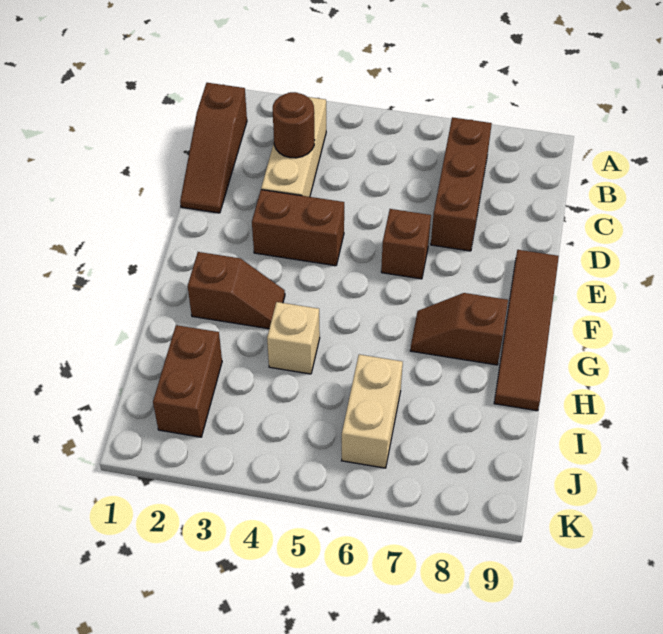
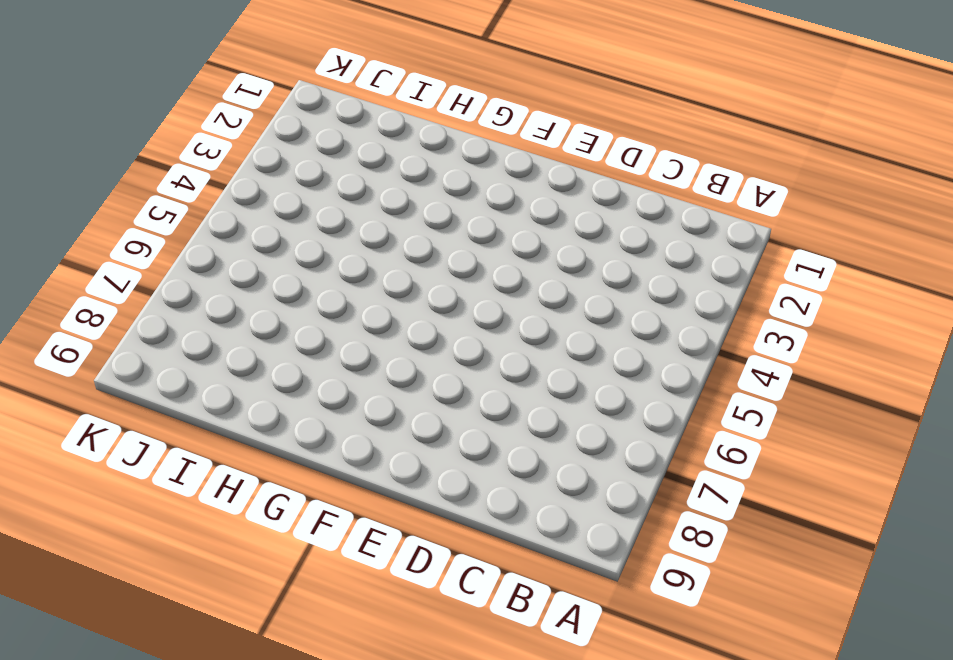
none -> brown slope B1:D1 level 1 top B
none -> tan brick B3:D3 level 1
none -> brown brick B7:D7 level 1

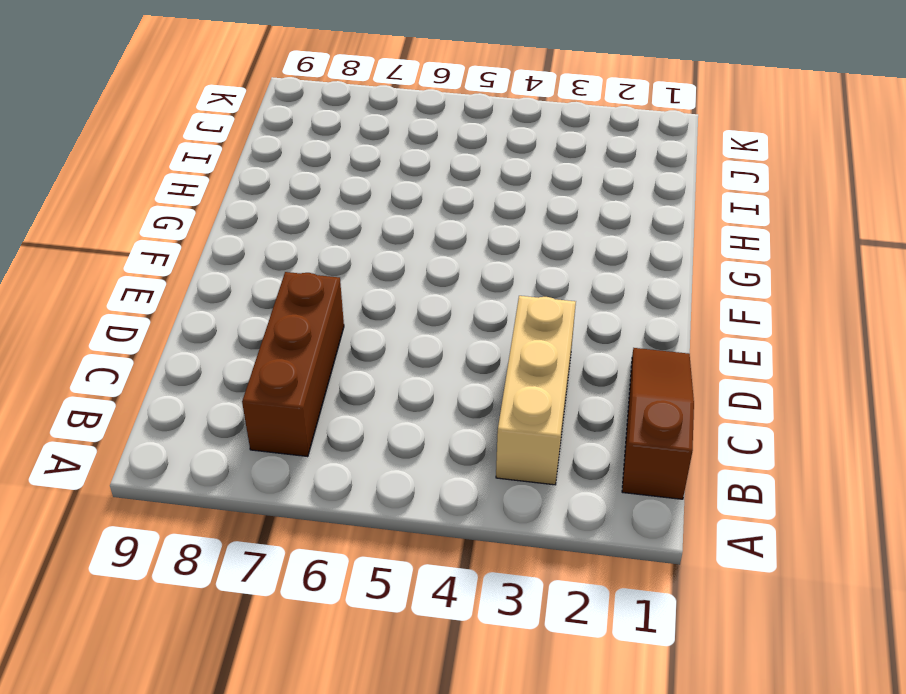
none -> brown brick E3:E4 level 1
none -> brown brick E6 level 1
none -> brown tile E9:H9 level 1

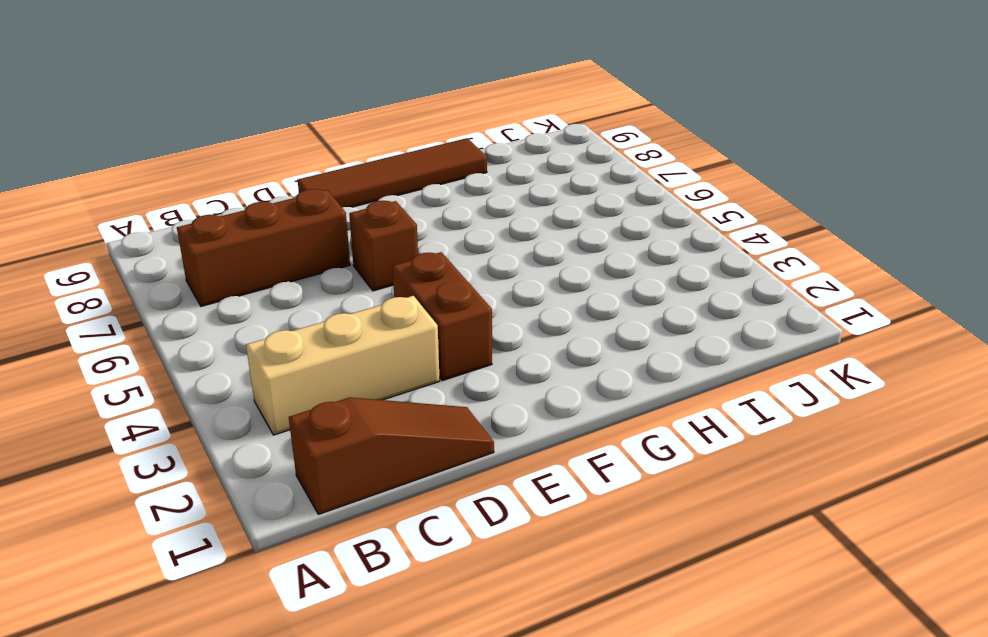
none -> brown slope G2:G3 level 1 top 2
none -> brown slope G7:G8 level 1 top 8
none -> tan brick H4 level 1

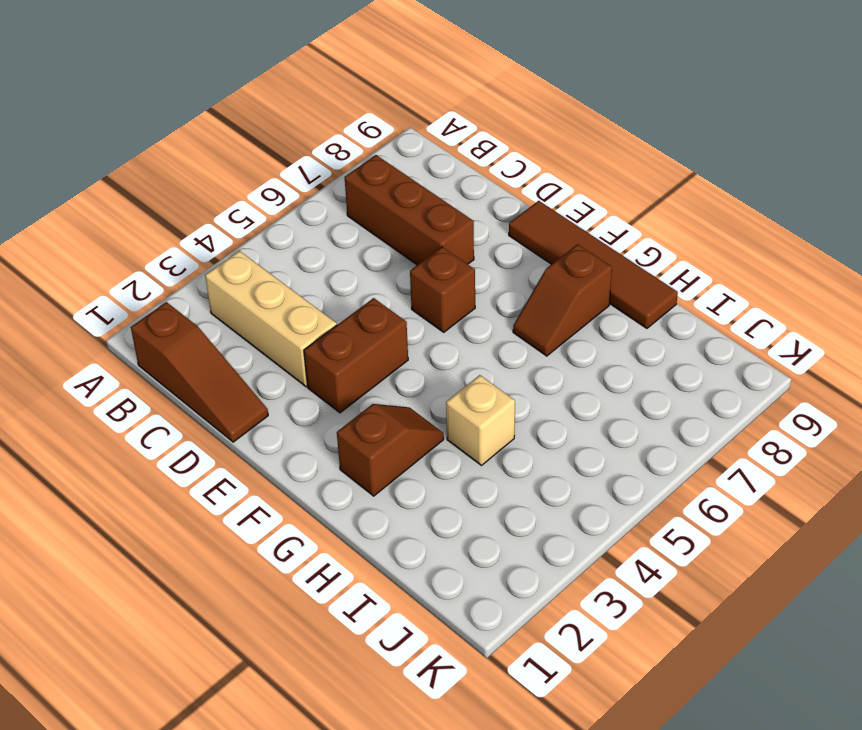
none -> brown brick I2:J2 level 1
none -> tan brick I6:J6 level 1
none -> brown round brick C3 level 2

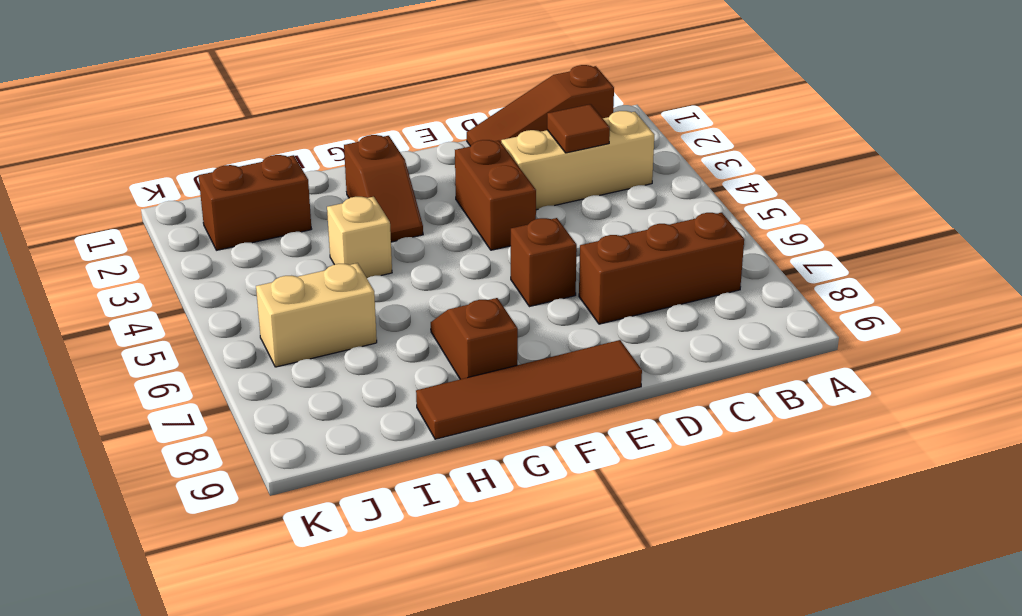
brown tile C3 level 2 -> brown round brick C3 level 2

